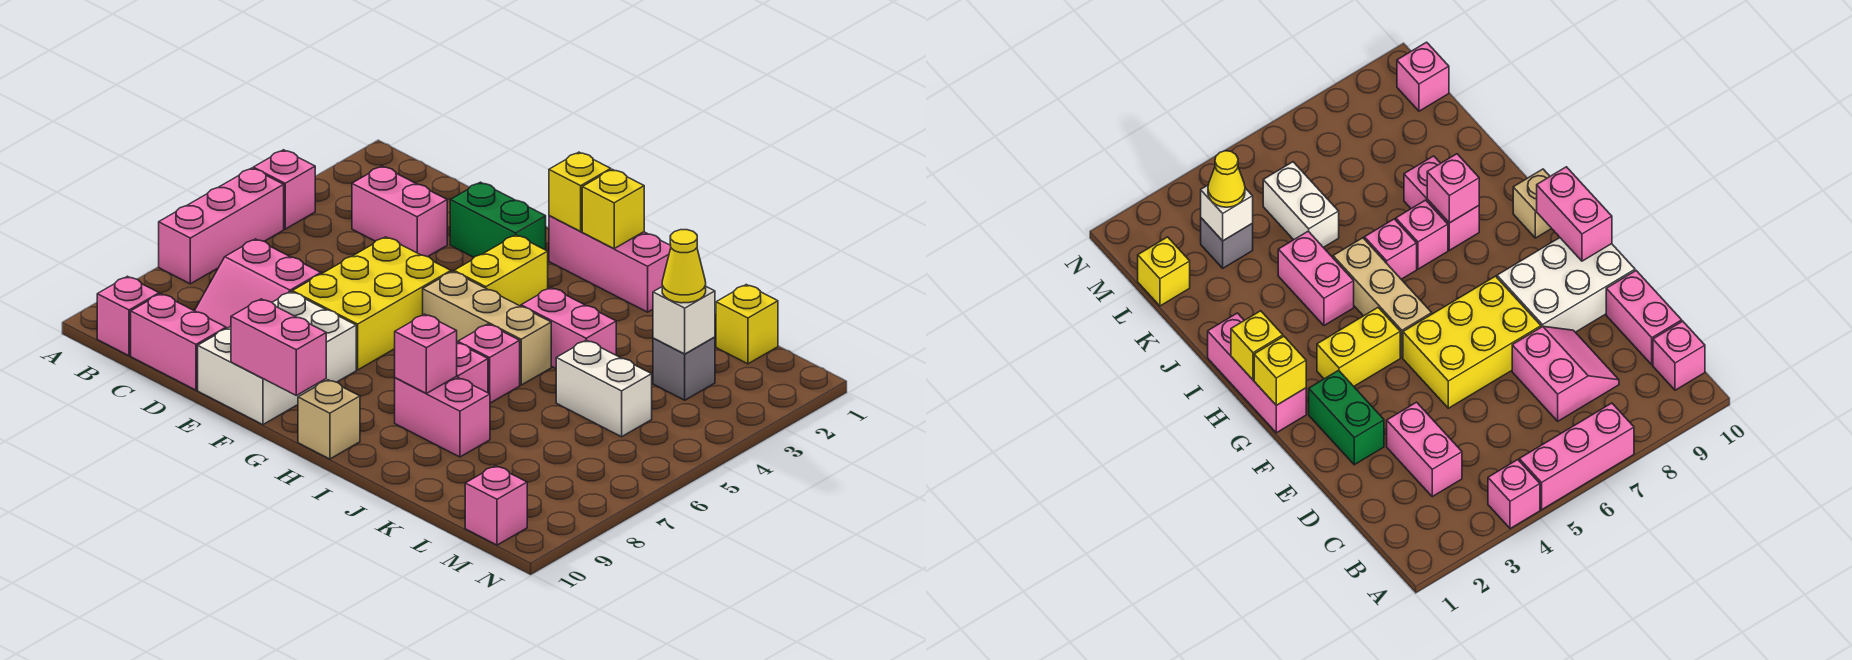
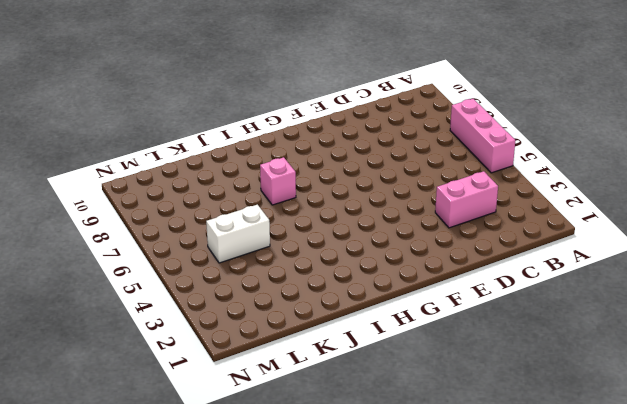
none -> pink brick A4 level 1
none -> pink brick B10 level 1
none -> pink slope C7:D8 level 1 top 7

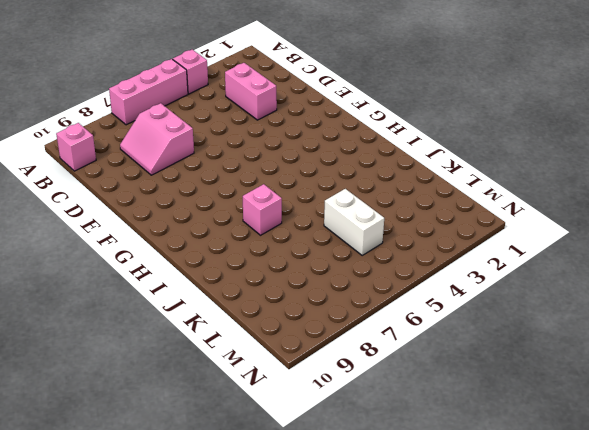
none -> pink brick C10:D10 level 1
none -> green brick E2:F2 level 1
none -> yellow brick E5:F7 level 1

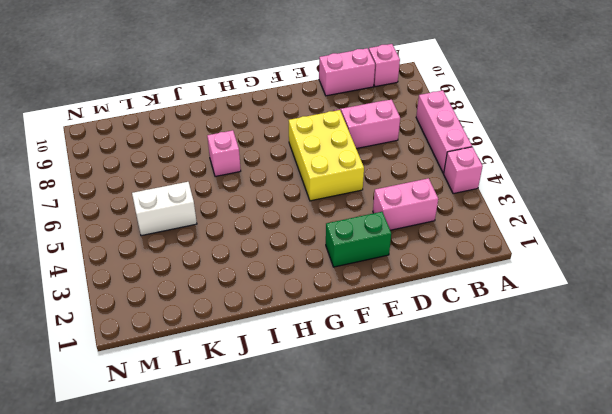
none -> white brick E8:F10 level 1
none -> pink brick G1:I1 level 1
none -> yellow brick G3:G4 level 1

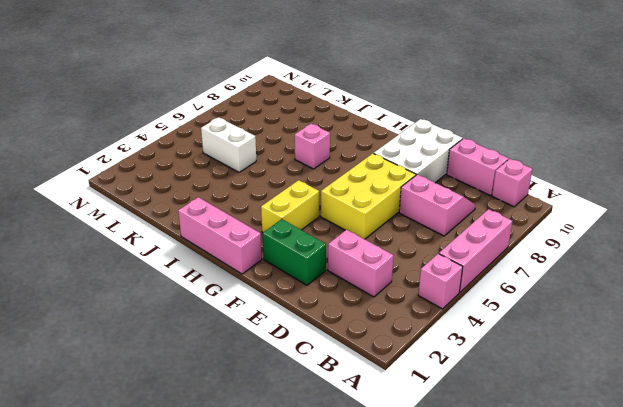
none -> tan brick G5:I5 level 1
none -> tan brick H10 level 1
none -> pink brick I4:J4 level 1

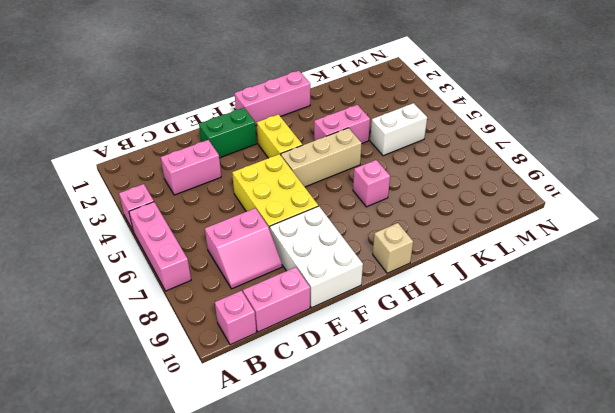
none -> pink brick I6 level 1
none -> pink brick I8:J8 level 1
none -> yellow brick L1 level 1

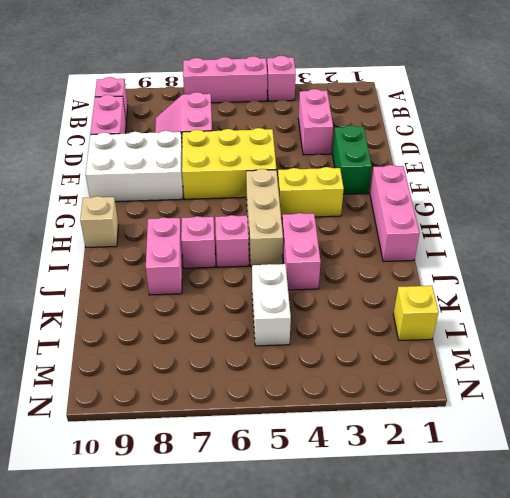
none -> grey brick L3 level 1
none -> pink brick M10 level 1
none -> pink brick F10:G10 level 2

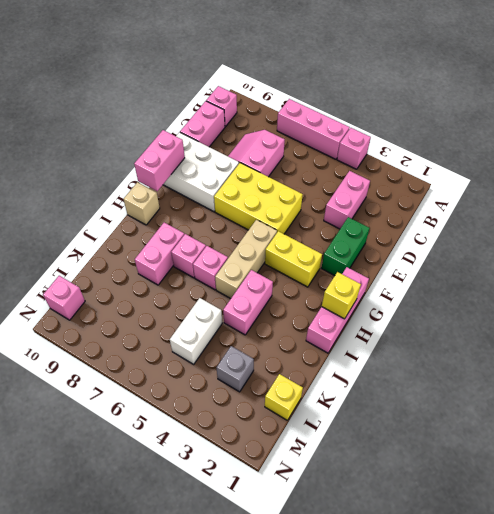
none -> yellow brick G1 level 2
none -> pink brick I8 level 2
none -> white brick L3 level 2

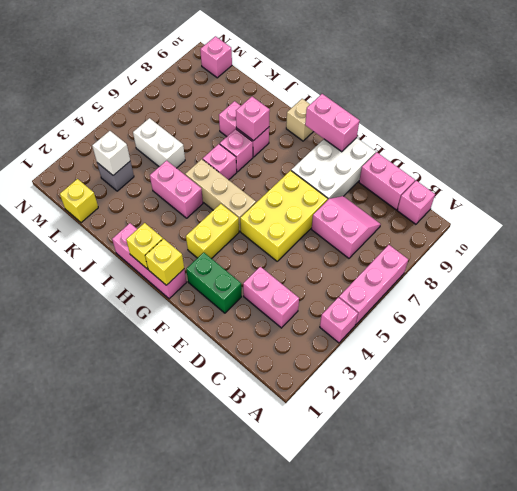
none -> yellow cone L3 level 3

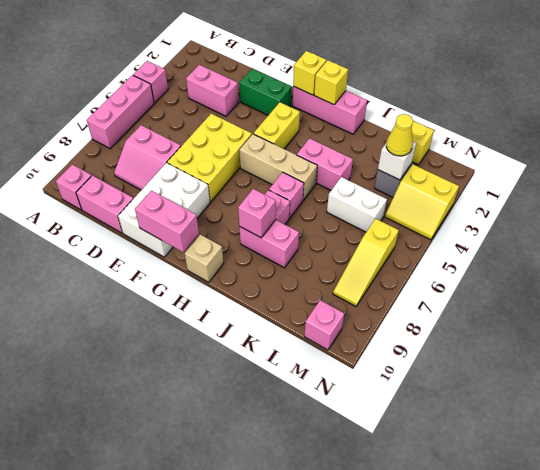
yellow slope M3:N4 level 1 top 3 -> none
yellow slope M6:M8 level 1 top 6 -> none

